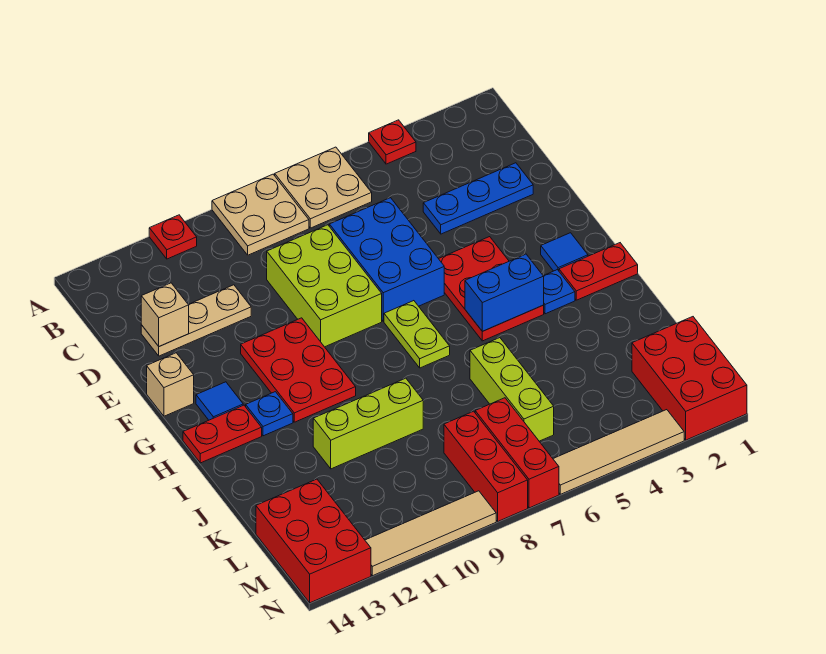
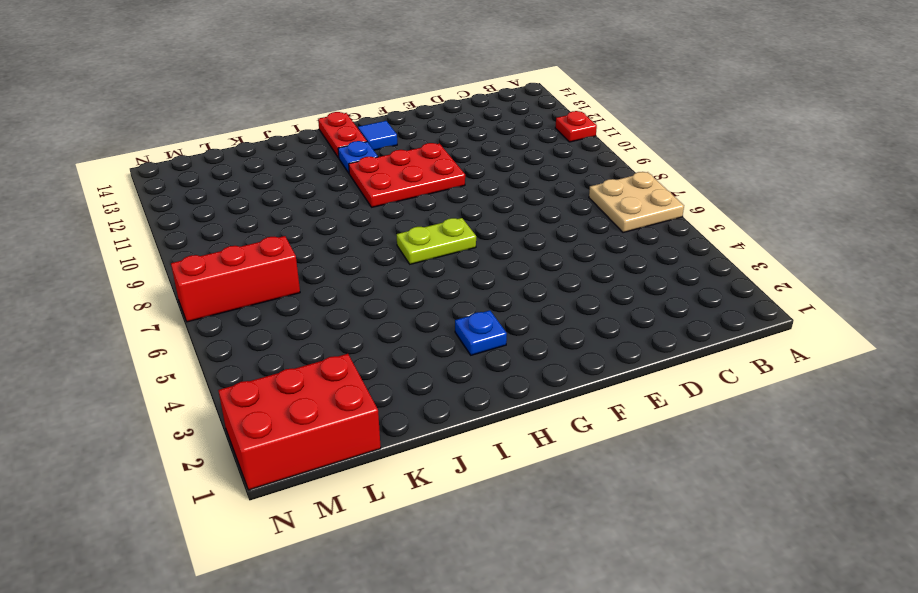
none -> red plate A4 level 1
none -> tan plate A8:B9 level 1
none -> blue plate D2:D4 level 1

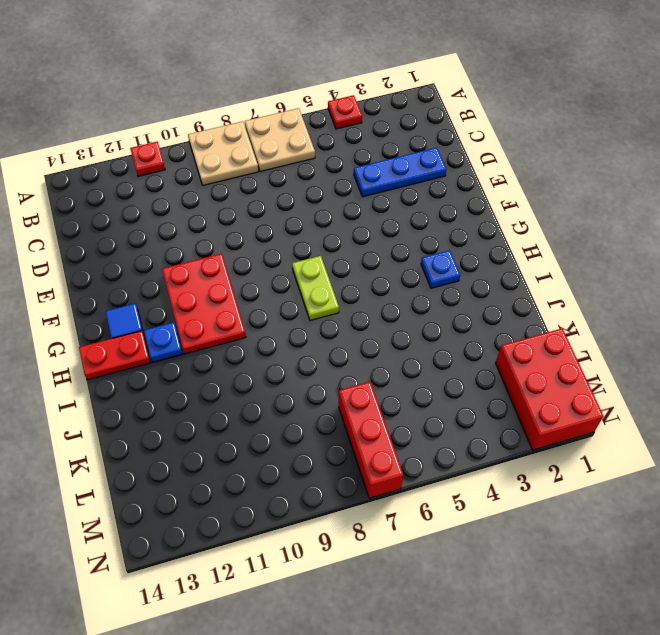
none -> blue brick D6:F7 level 1
none -> lime brick D8:F9 level 1
none -> tan plate D11:D13 level 1

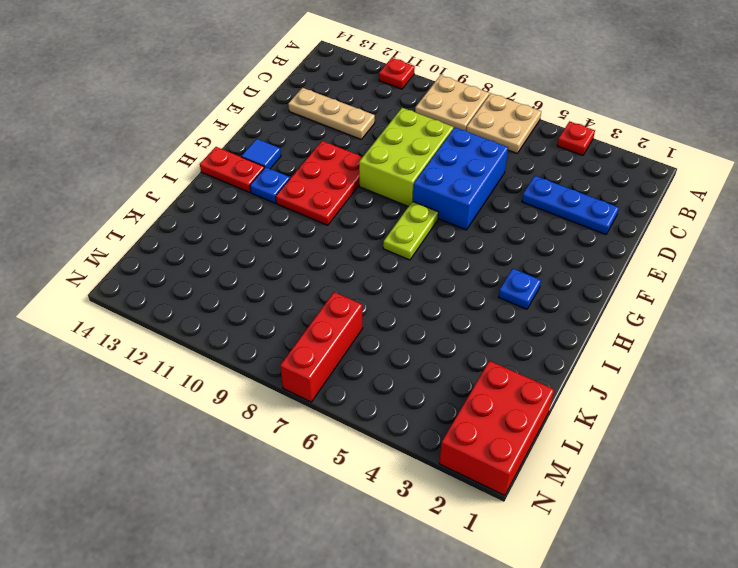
none -> red plate F4:H5 level 1
none -> tan brick F14 level 1
none -> blue tile G2 level 1

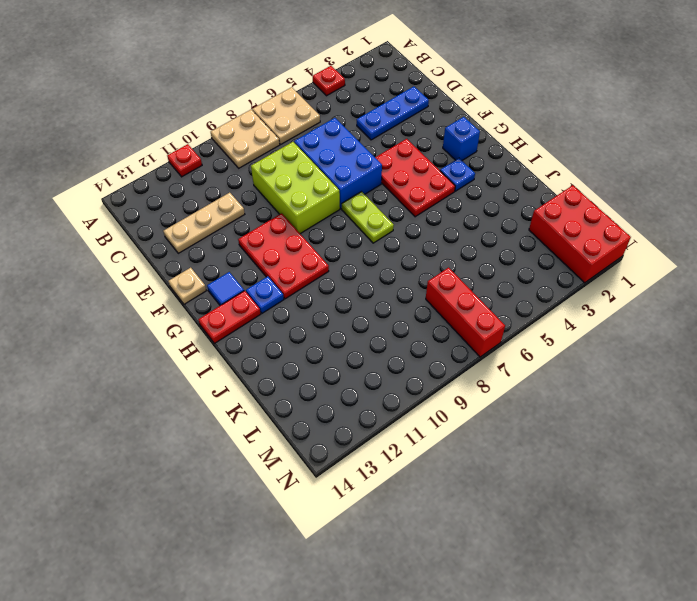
tan plate F14 level 1 -> tan brick F14 level 1
blue brick G2 level 1 -> blue tile G2 level 1
none -> red plate H1:H2 level 1
none -> lime brick J6:L6 level 1
none -> lime brick J9:J11 level 1

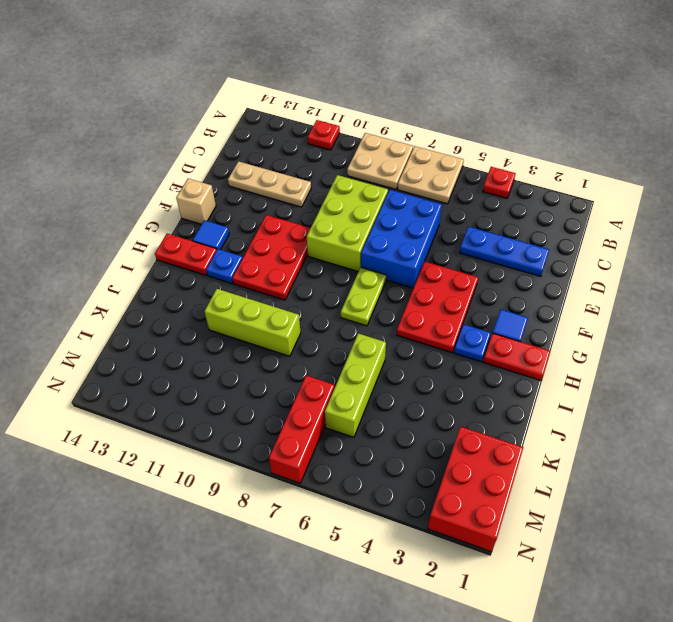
none -> red brick L8:N8 level 1
none -> red brick L13:N14 level 1
none -> tan tile N3:N6 level 1

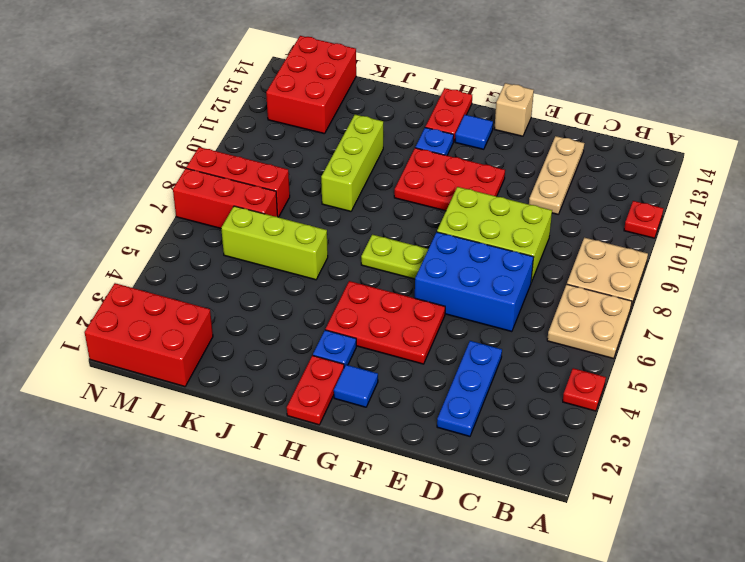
red brick L12:M14 level 1 -> red brick L13:N14 level 1
none -> tan tile N3:N6 level 1
none -> tan tile N9:N12 level 1
none -> tan brick D13 level 2

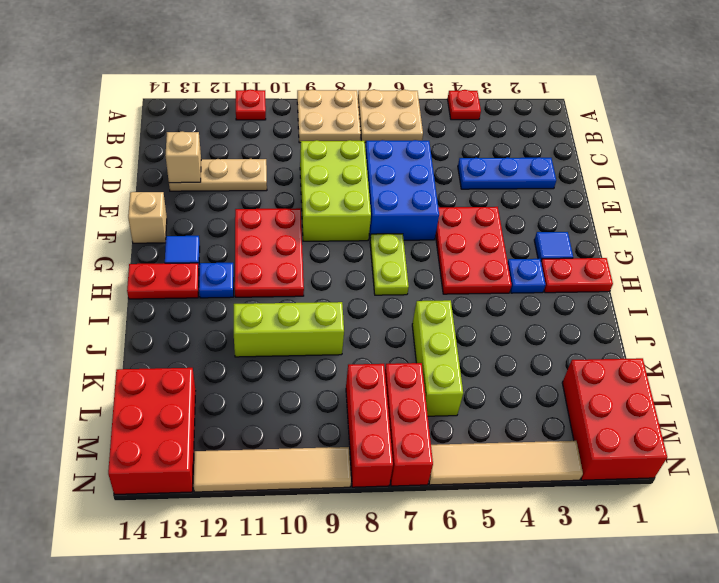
none -> blue brick H4:H5 level 2

